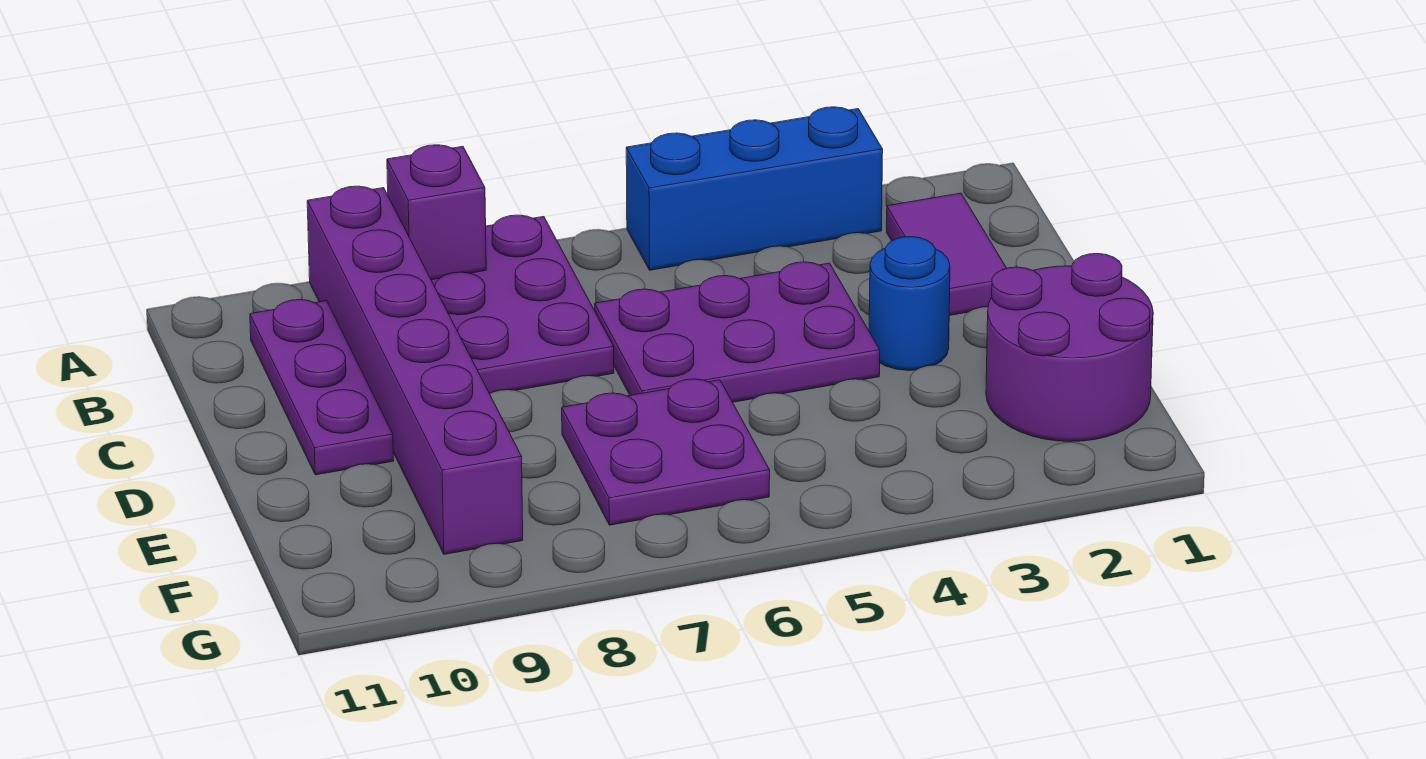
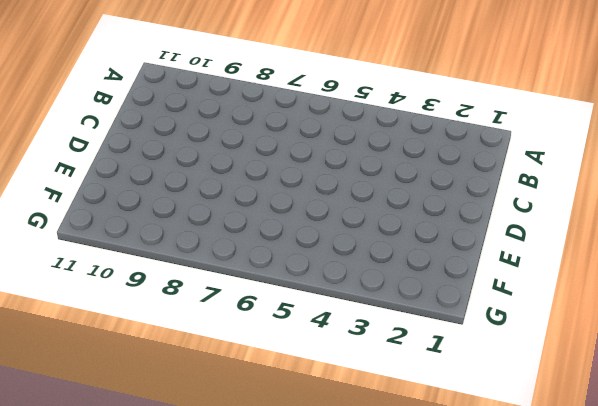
none -> blue brick A3:A5 level 1
none -> purple plate A7:C8 level 1

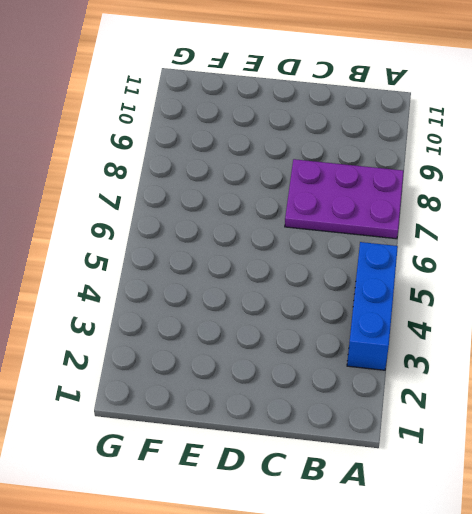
none -> purple brick A9:F9 level 1
none -> purple tile B2:C2 level 1

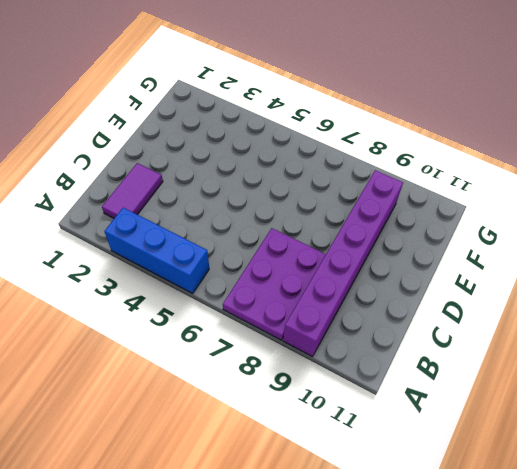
none -> purple plate B10:D10 level 1
none -> purple plate C4:D6 level 1

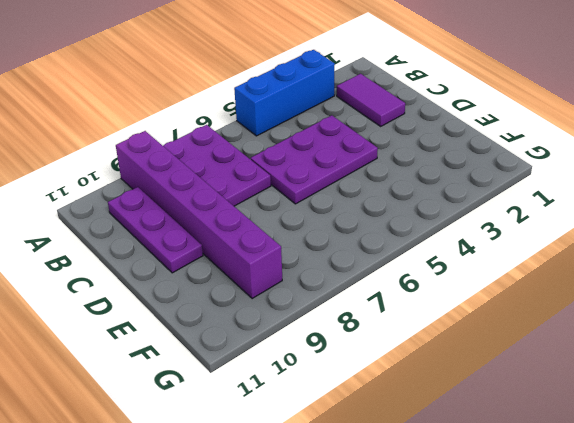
none -> blue round brick D3 level 1
none -> purple round brick E1:F2 level 1

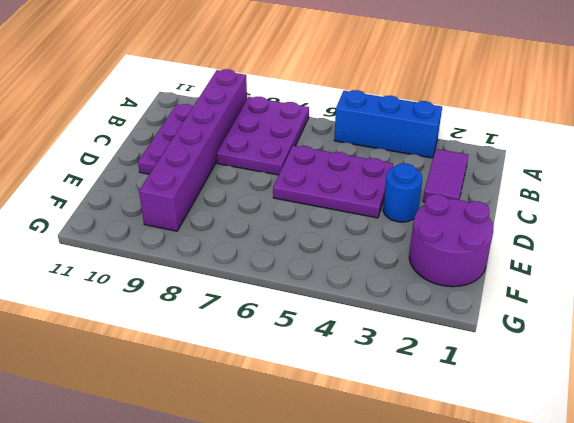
none -> purple plate E6:F7 level 1
none -> purple brick A8 level 2

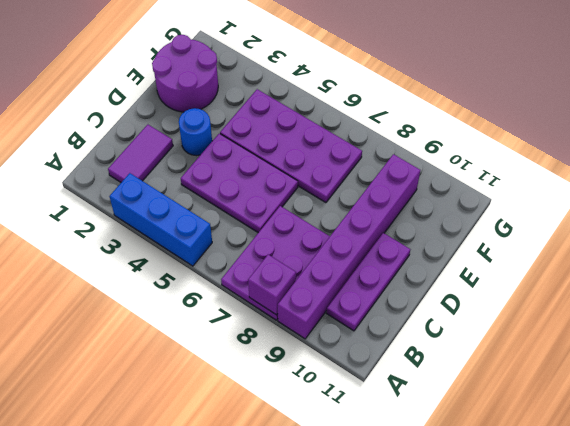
purple plate E4:F7 level 1 -> purple plate E6:F7 level 1

